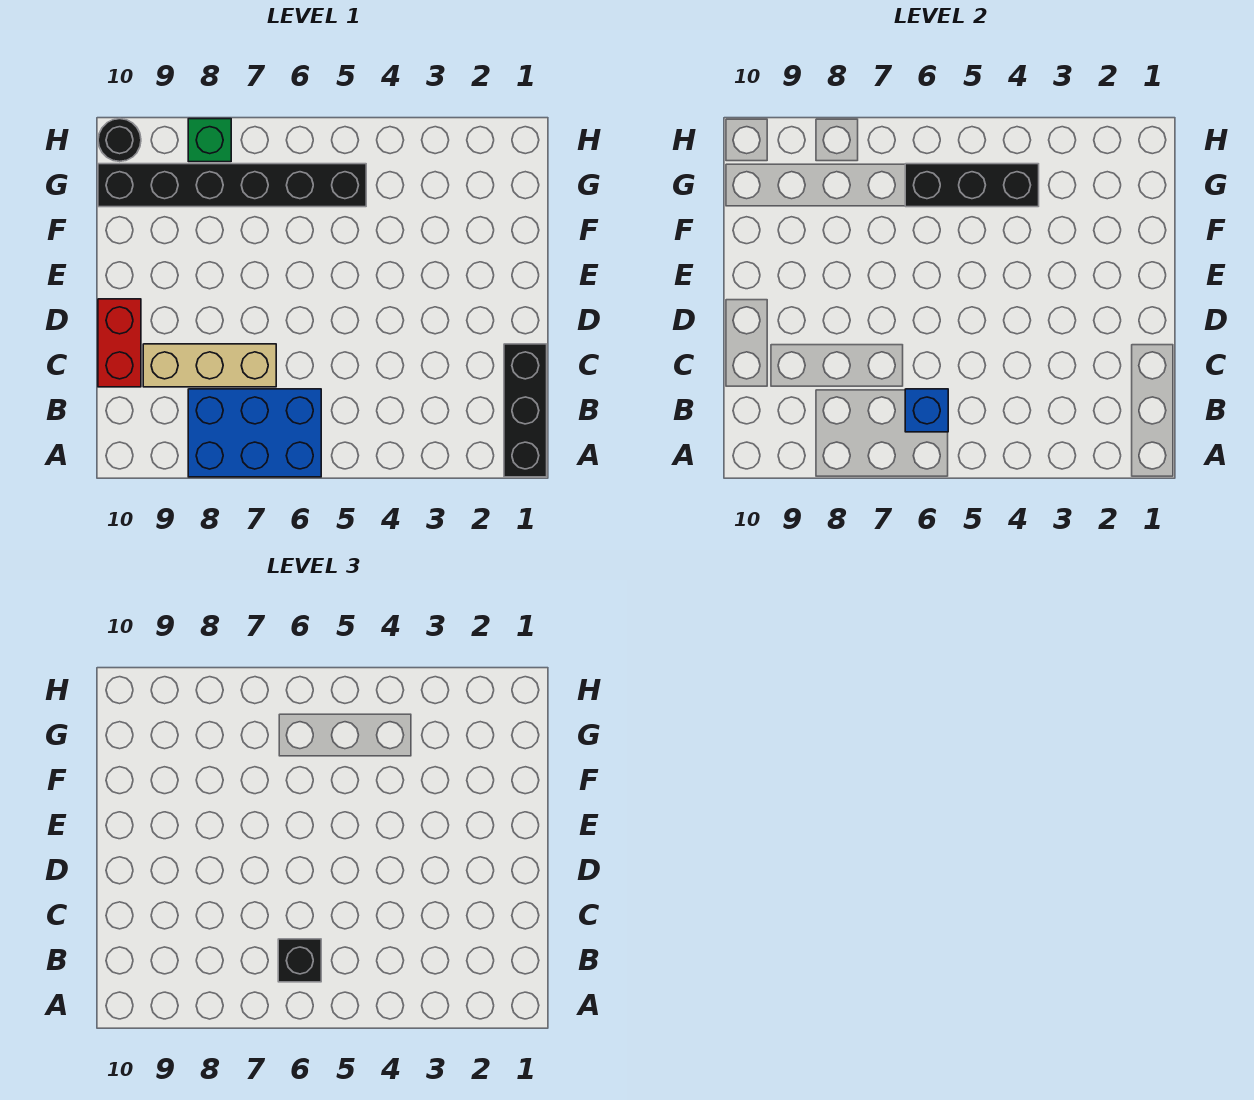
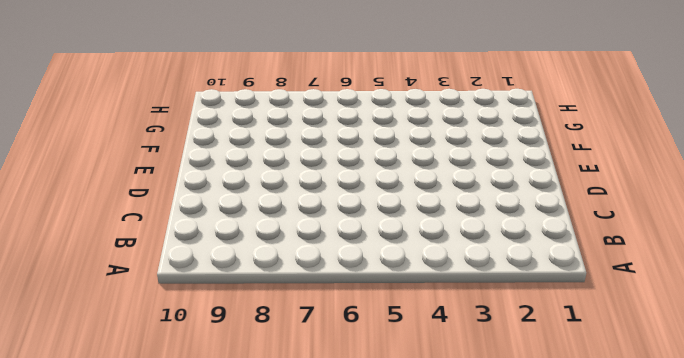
none -> black brick A1:C1 level 1
none -> blue brick A6:B8 level 1

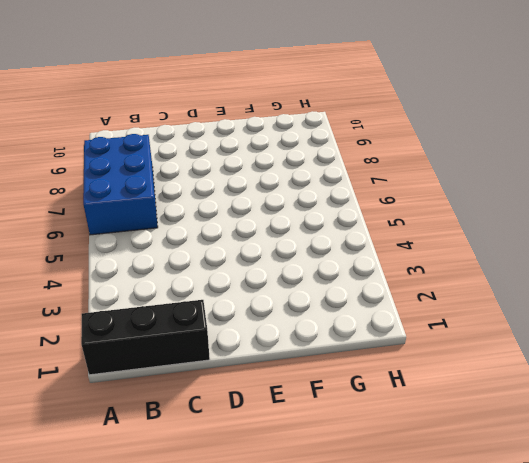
none -> tan brick C7:C9 level 1
none -> red brick C10:D10 level 1

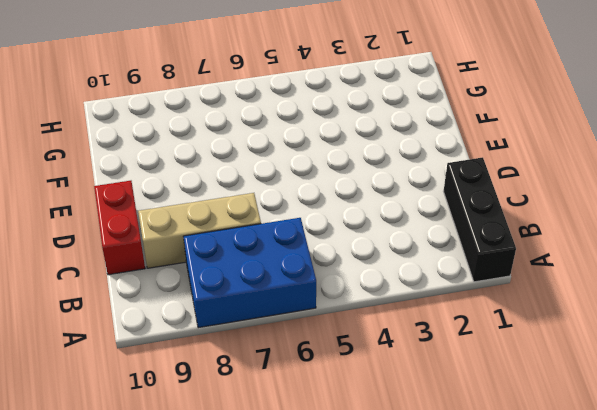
none -> black brick G5:G10 level 1
none -> green brick H8 level 1

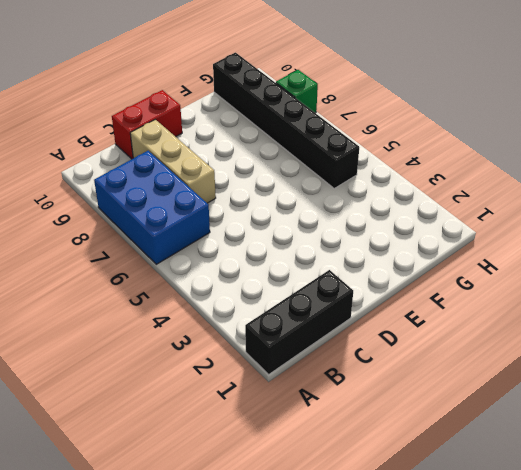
none -> black round brick H10 level 1
none -> blue brick B6 level 2

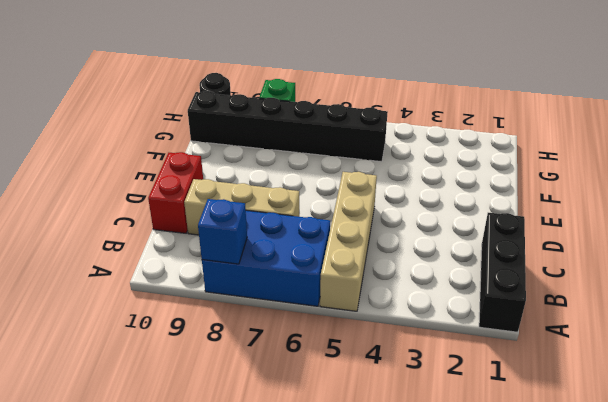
tan brick A5:D5 level 1 -> none
blue brick A8 level 2 -> blue brick B6 level 2
none -> black brick G4:G6 level 2
none -> black brick B6 level 3

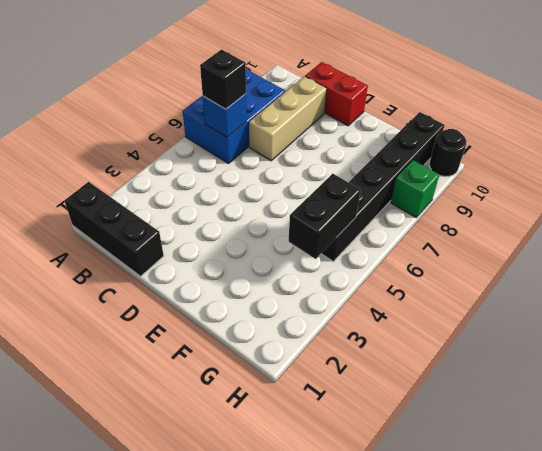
black brick G4:G5 level 2 -> black brick G4:G6 level 2

